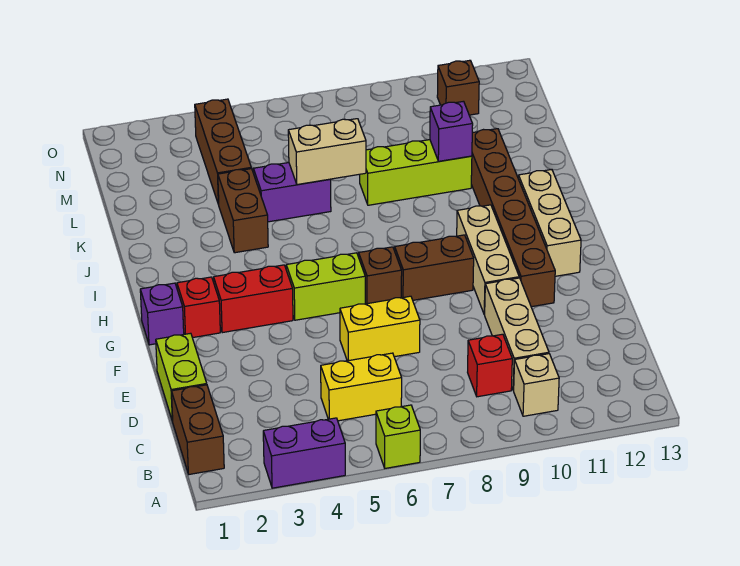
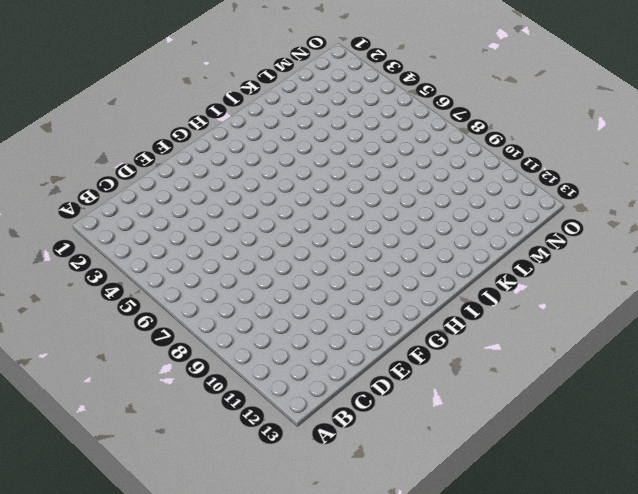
none -> purple brick A3:A4 level 1
none -> lime brick A6 level 1
none -> brown brick B1:C1 level 1

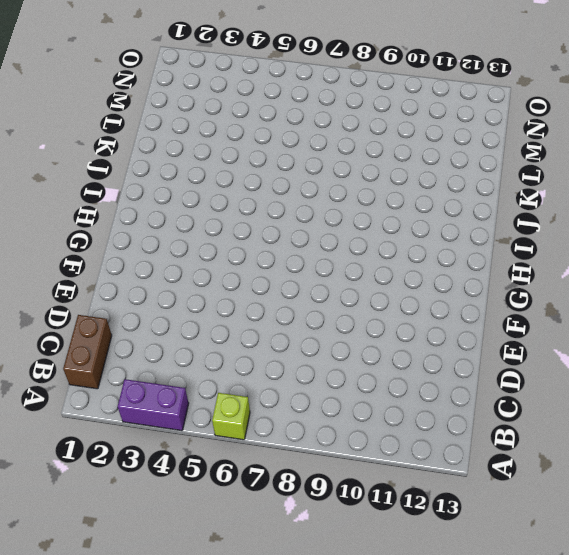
none -> tan brick B10 level 1
none -> yellow brick C5:C6 level 1
none -> red brick C9 level 1

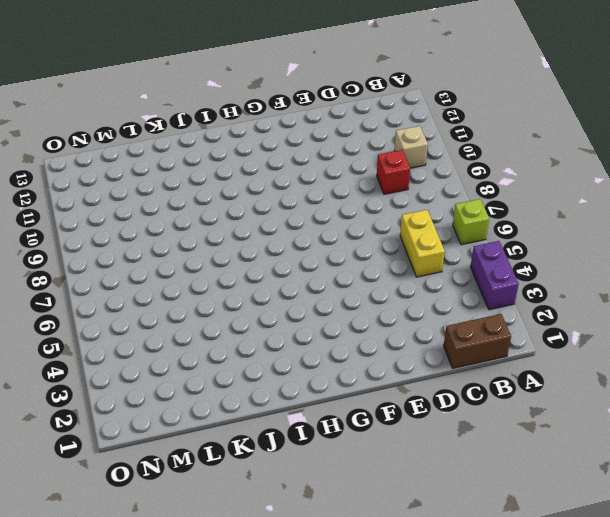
none -> tan brick C10:E10 level 1
none -> lime brick D1:E1 level 1
none -> yellow brick E6:E7 level 1

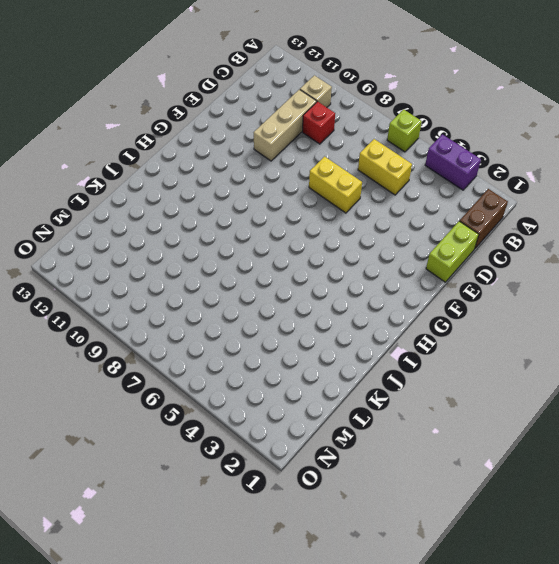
none -> tan brick F10:H10 level 1
none -> brown brick F11:K11 level 1
none -> purple brick G1 level 1

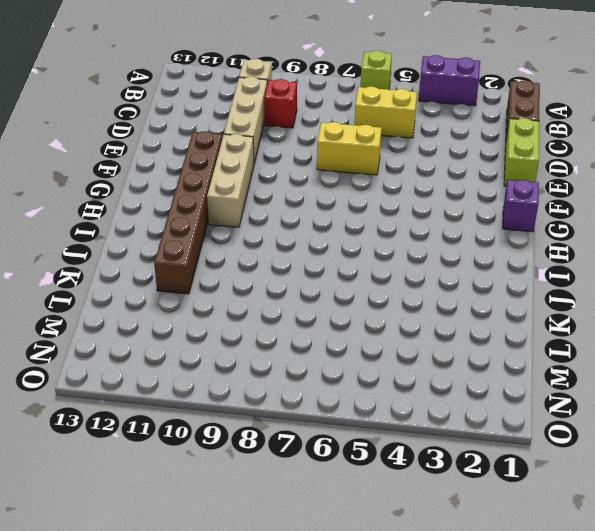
none -> red brick G2 level 1
none -> red brick G3:G4 level 1
none -> lime brick G5:G6 level 1

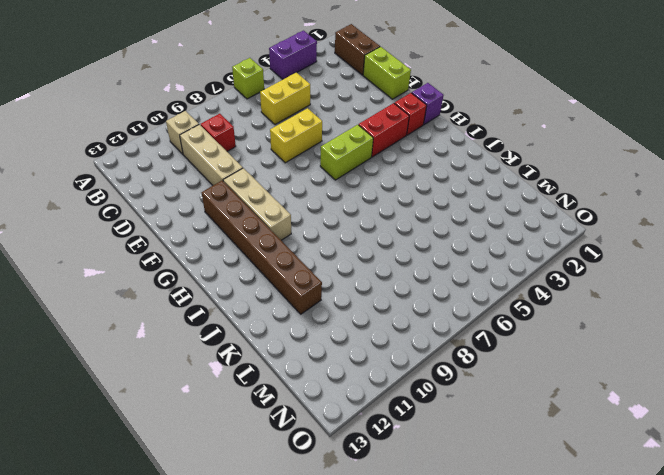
none -> brown brick G7 level 1
none -> brown brick G8:G9 level 1
none -> tan brick G12:I12 level 1

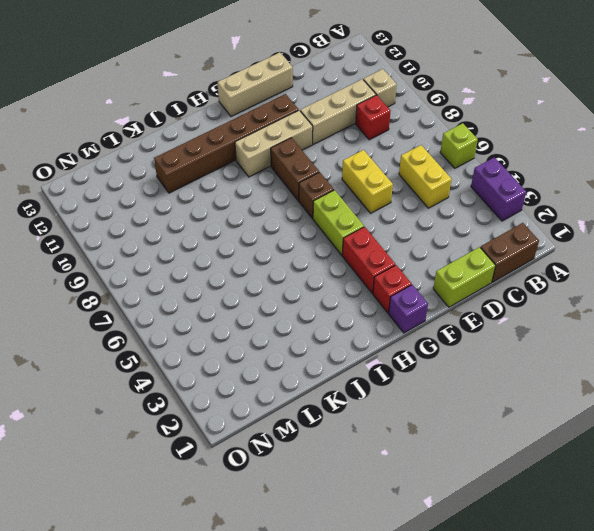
tan brick E13:G13 level 1 -> tan brick G12:I12 level 1
none -> brown brick J4:K4 level 1
none -> purple brick K5:K6 level 1
none -> lime brick K8:K10 level 1

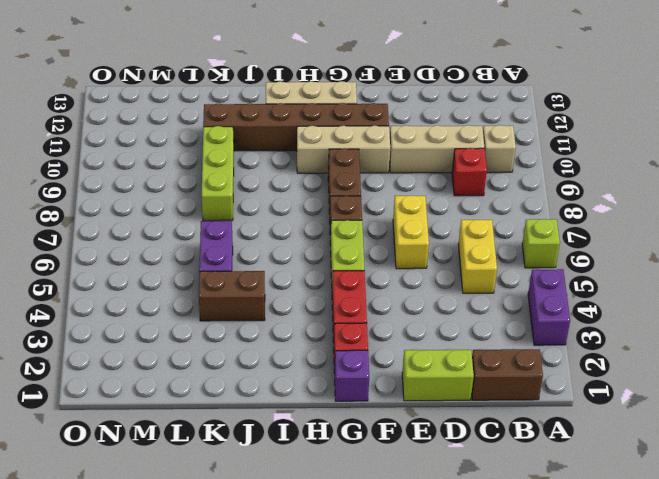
none -> brown brick L4:N4 level 1
none -> brown brick N11 level 1
none -> tan brick K6:K7 level 2

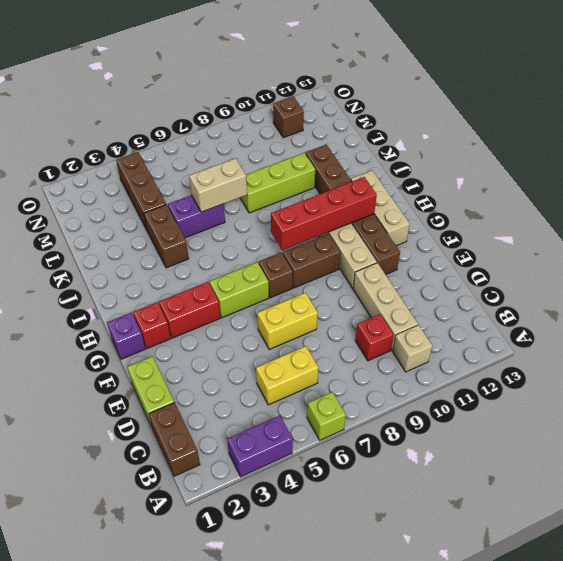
red brick H8:H11 level 2 -> none
none -> purple brick K10 level 2

